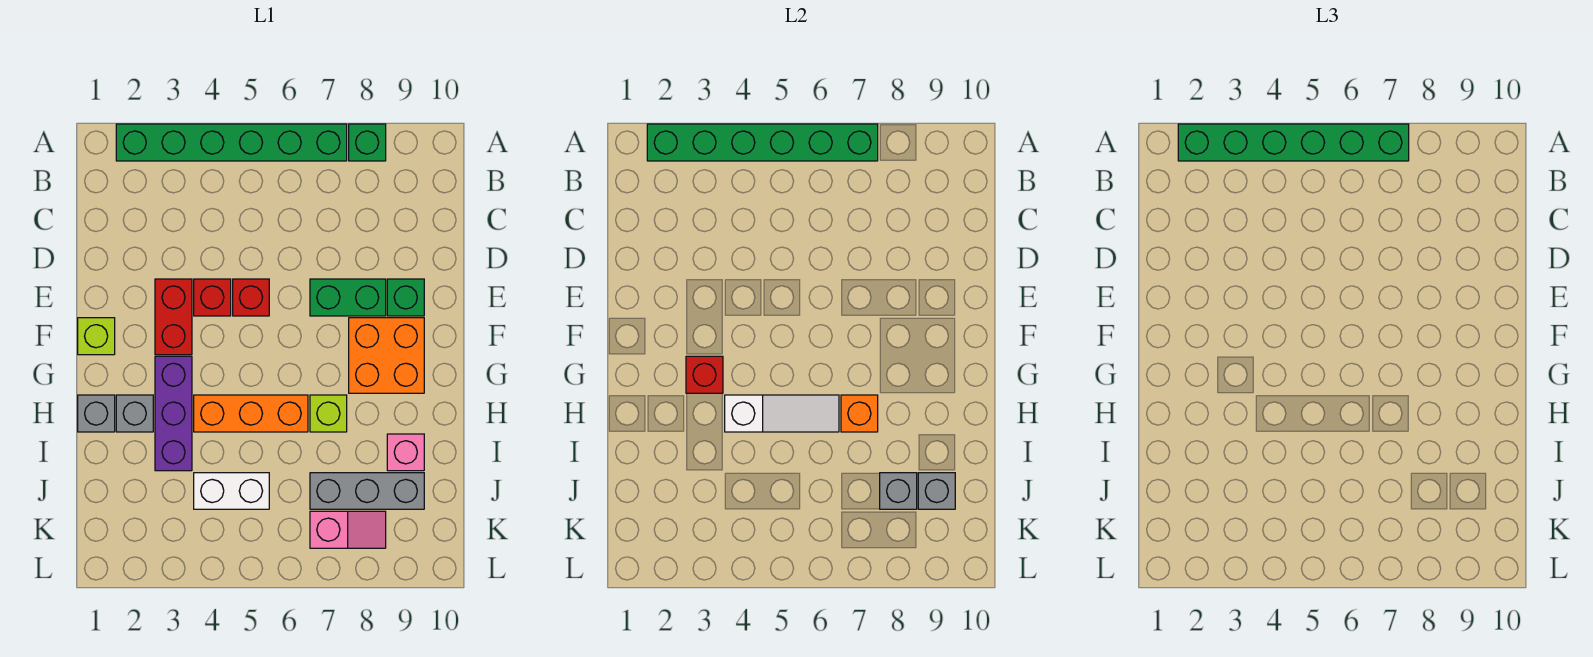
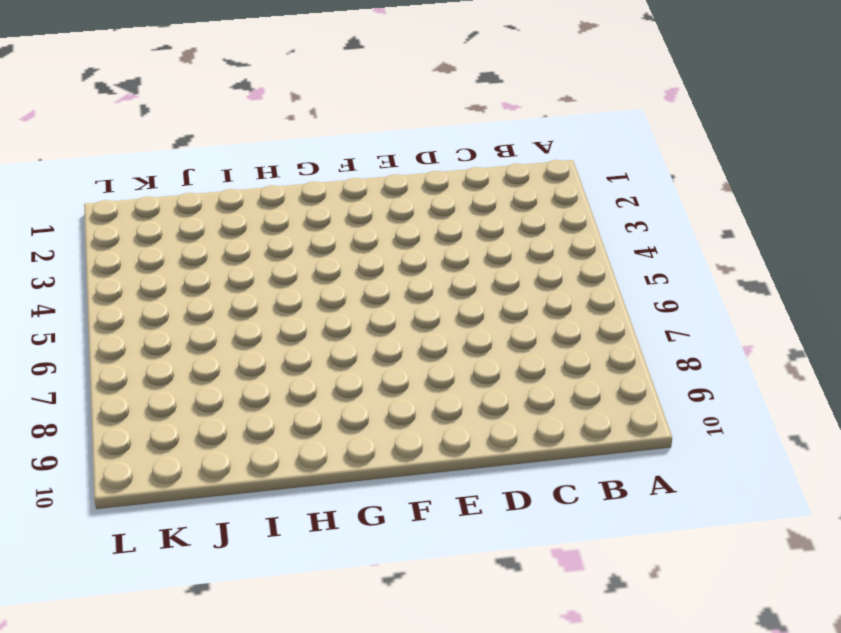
none -> green brick A2:A7 level 1
none -> green brick A8 level 1
none -> red brick E3:F3 level 1

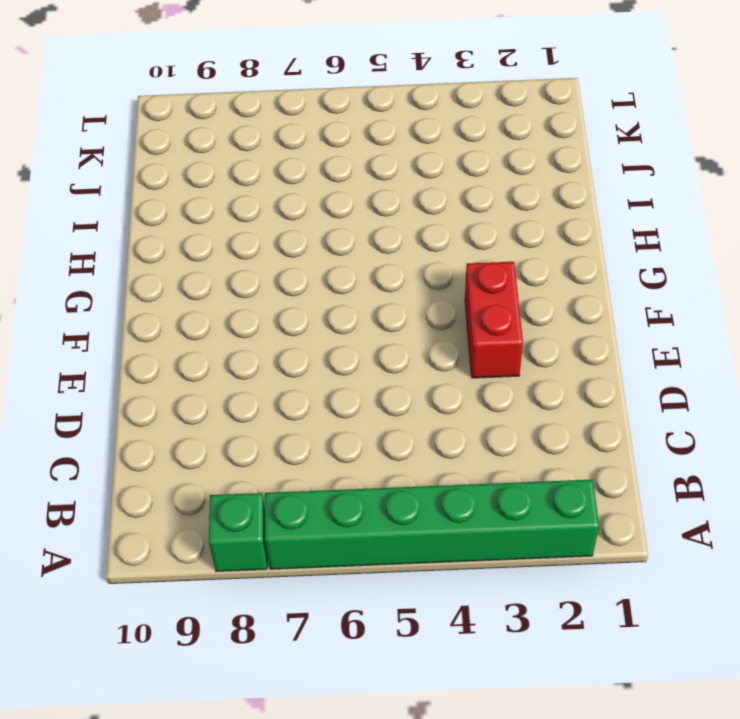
none -> red brick E4 level 1
none -> red brick E5 level 1
none -> green brick E7:E8 level 1

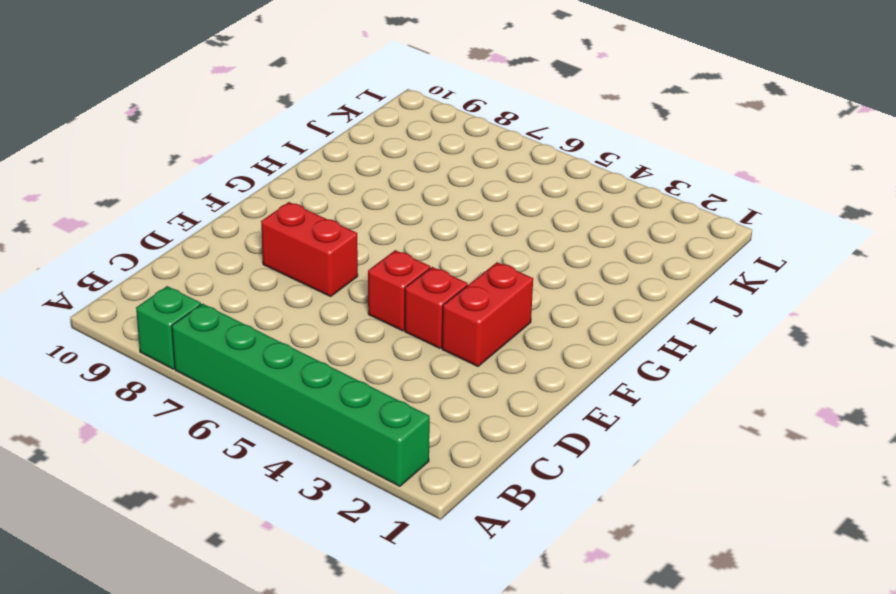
red brick E7:E8 level 1 -> green brick E7:E8 level 1
none -> green brick E9 level 1
none -> lime brick F1 level 1
none -> orange brick F8:G9 level 1

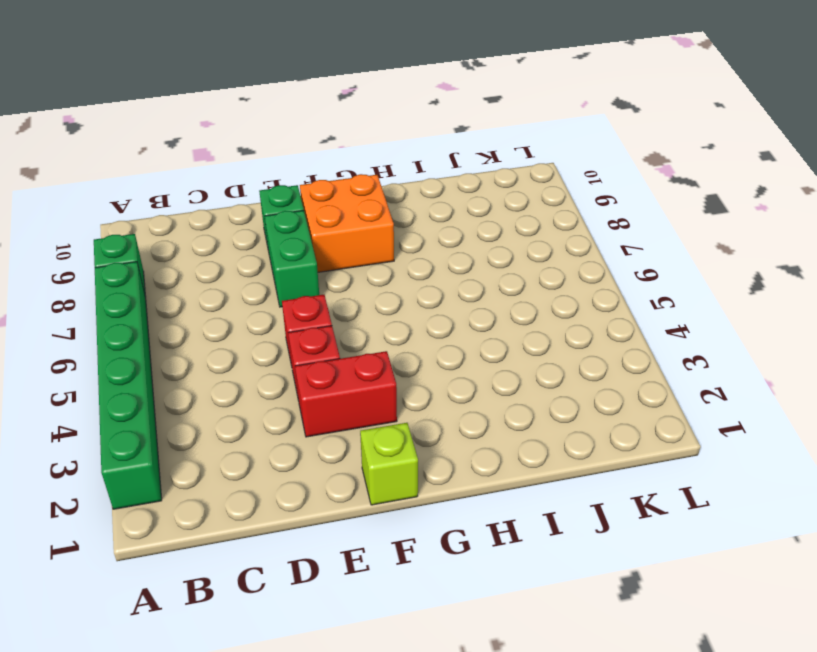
none -> purple brick G3:I3 level 1
none -> grey brick H1 level 1
none -> grey brick H2 level 1

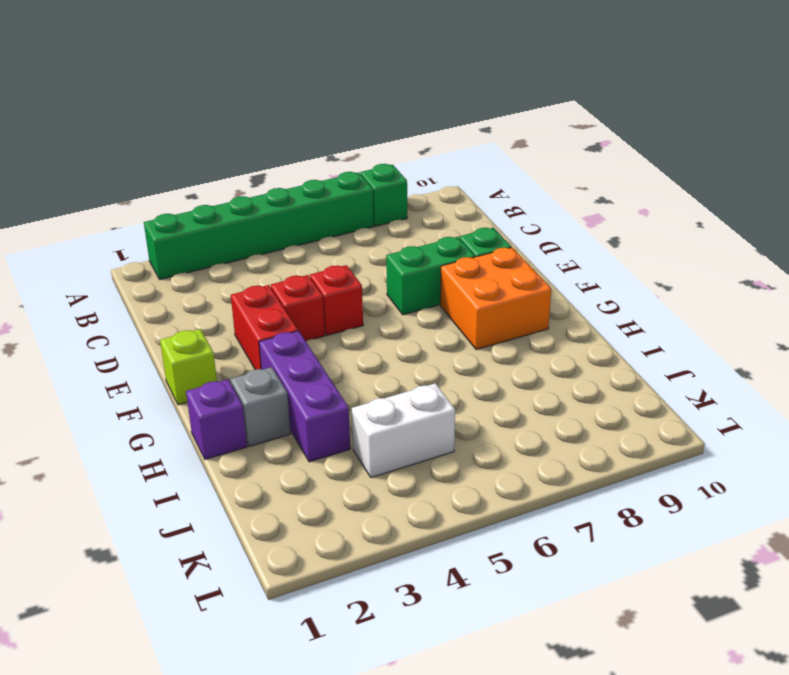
purple brick H1 level 1 -> grey brick H1 level 1
none -> orange brick H4:H6 level 1
none -> lime brick H7 level 1
none -> pink brick I9 level 1

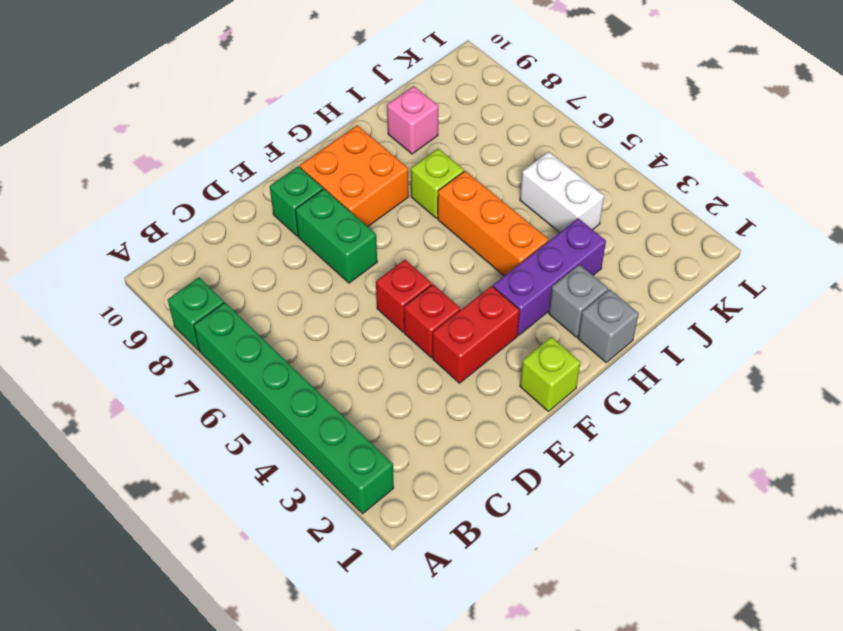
none -> grey brick J7:J9 level 1
none -> pink slope K7:K8 level 1 top 7
none -> green brick A2:A7 level 2

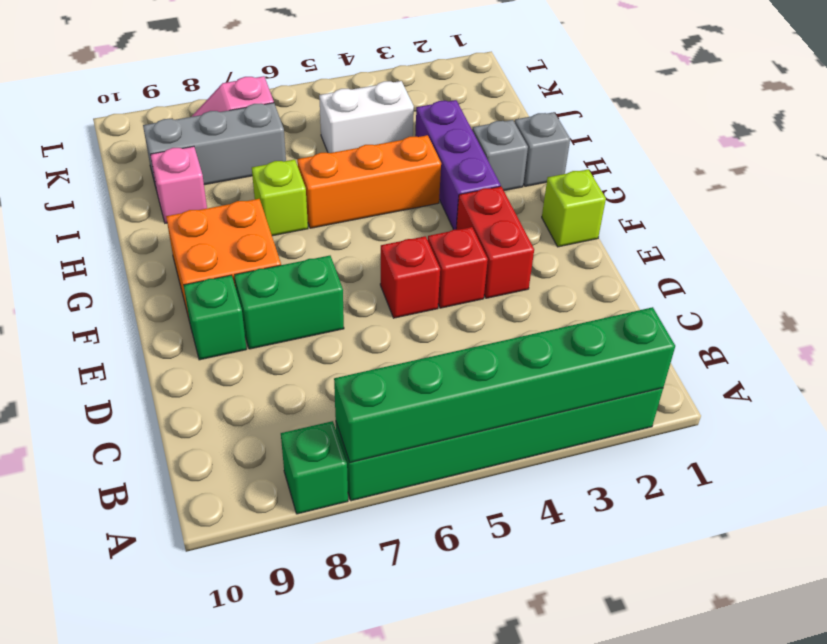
none -> red brick G3 level 2
none -> white slope H4:H6 level 2 top 4
none -> orange brick H7 level 2

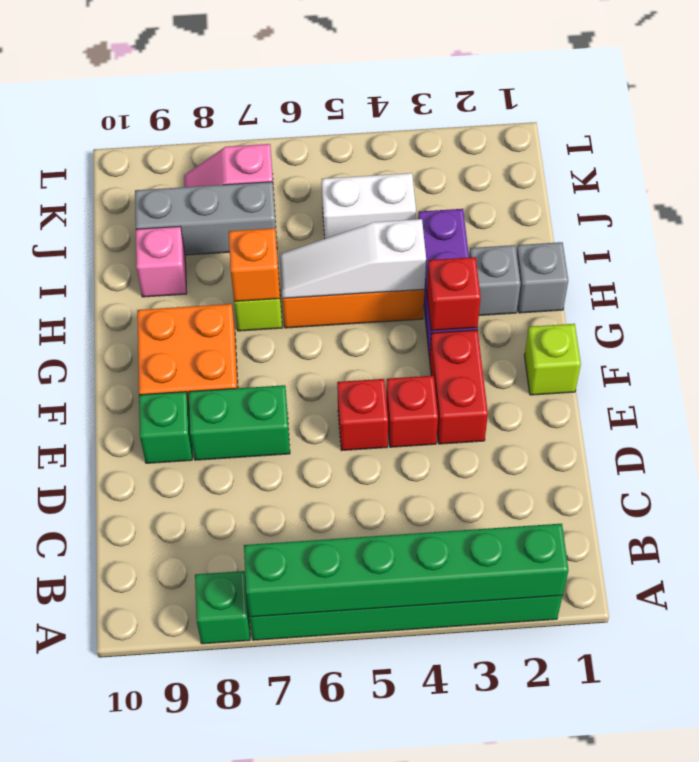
none -> grey brick J8 level 2
none -> grey brick J9 level 2
none -> green brick A2:A7 level 3

